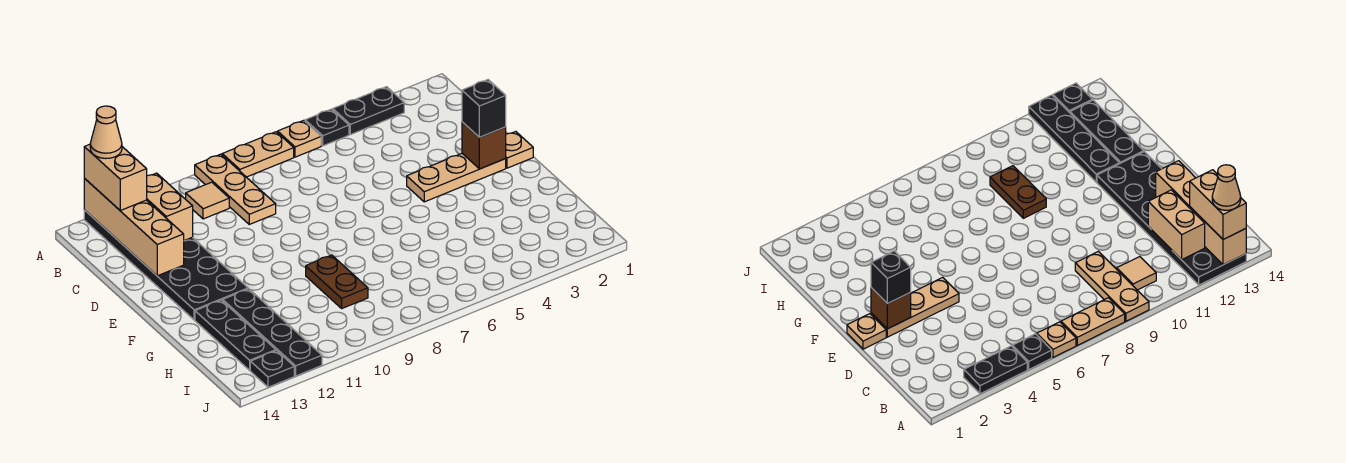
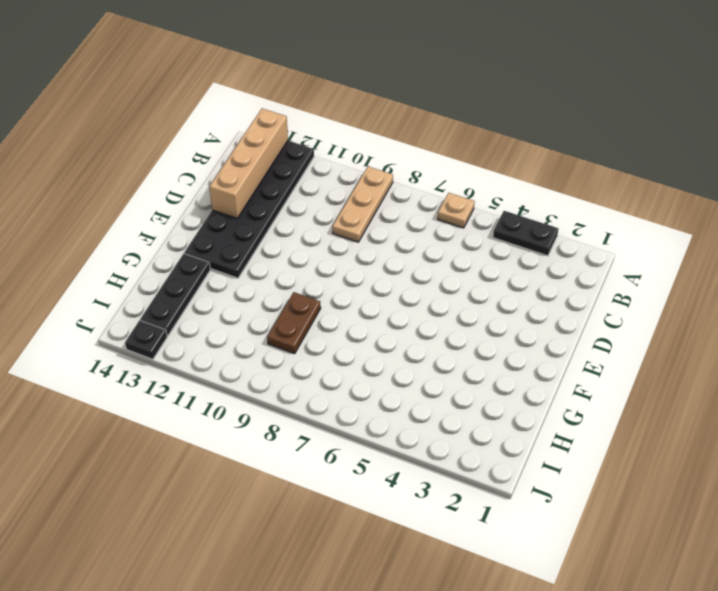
none -> black plate A5 level 1
none -> tan plate A7:A8 level 1
none -> tan tile B10 level 1

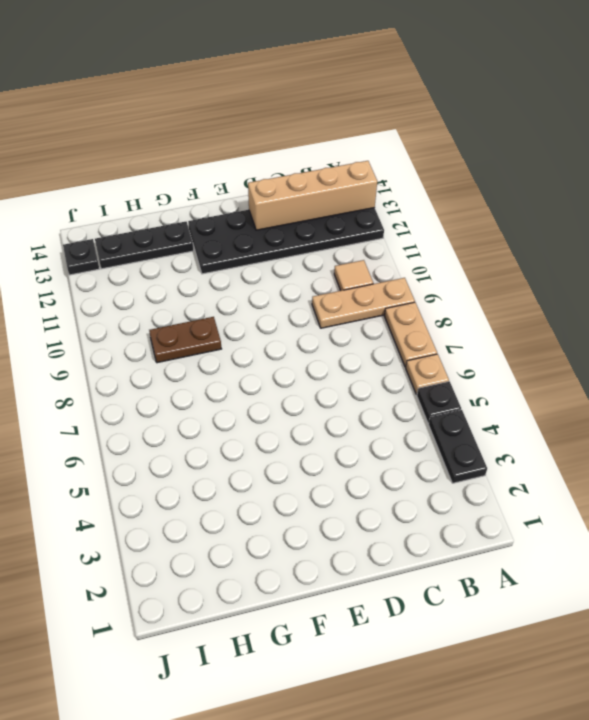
none -> tan plate E1 level 1
none -> tan plate E2:E4 level 1
none -> black plate G12:J12 level 1

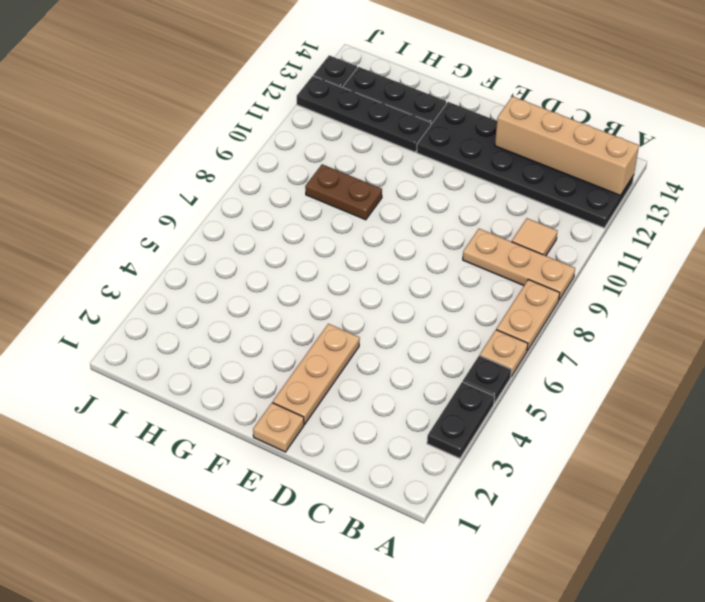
none -> tan brick B12:C12 level 2
none -> brown brick E2 level 2
none -> tan brick A13:B13 level 3

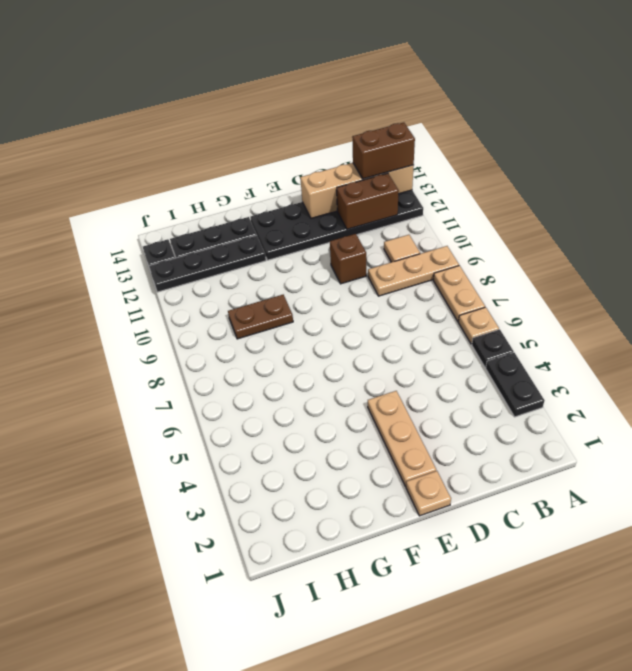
brown brick A13:B13 level 3 -> tan brick A13:B13 level 3
brown brick B12:C12 level 2 -> tan brick B12:C12 level 2
brown brick D10 level 1 -> brown brick E2 level 2
none -> black brick E2 level 3
none -> tan cone A13 level 4

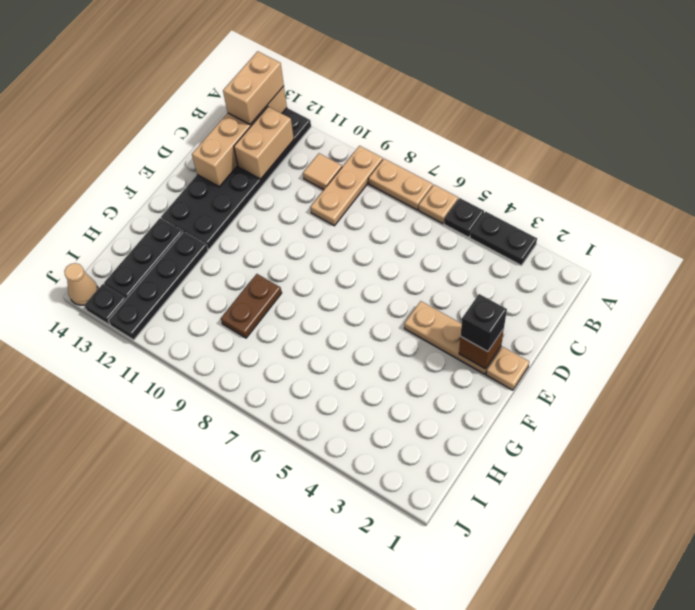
tan cone J14 level 1 -> tan cone A13 level 4

